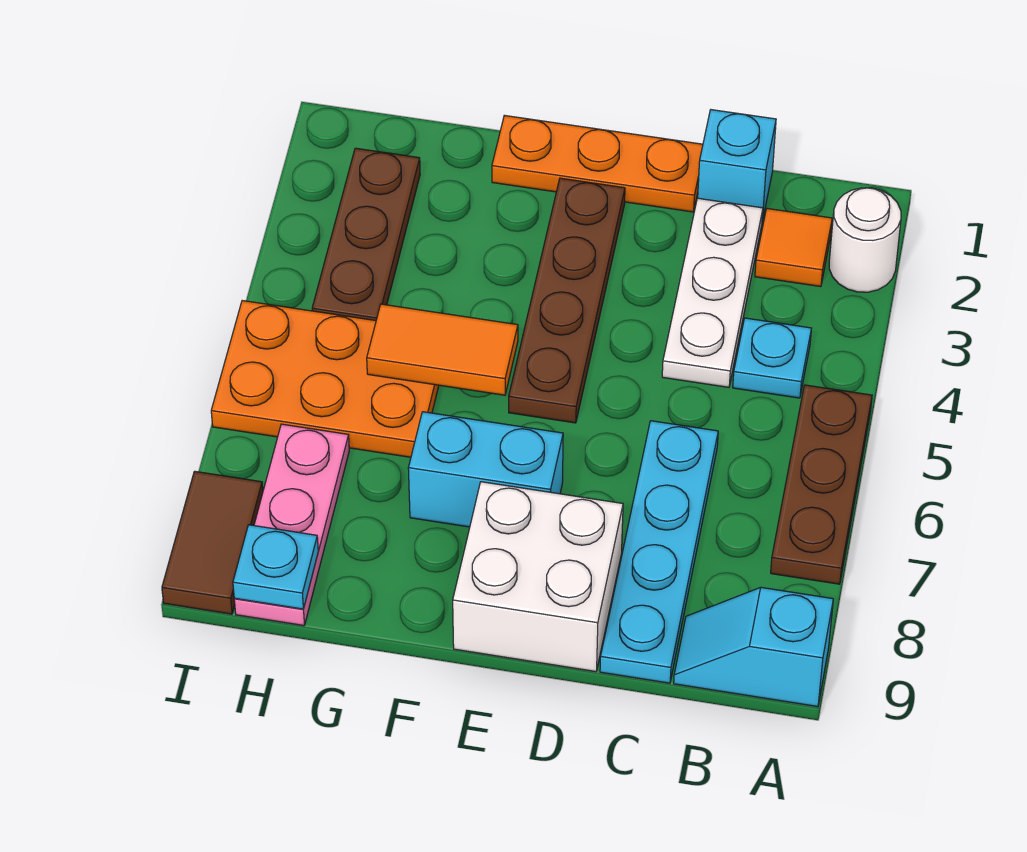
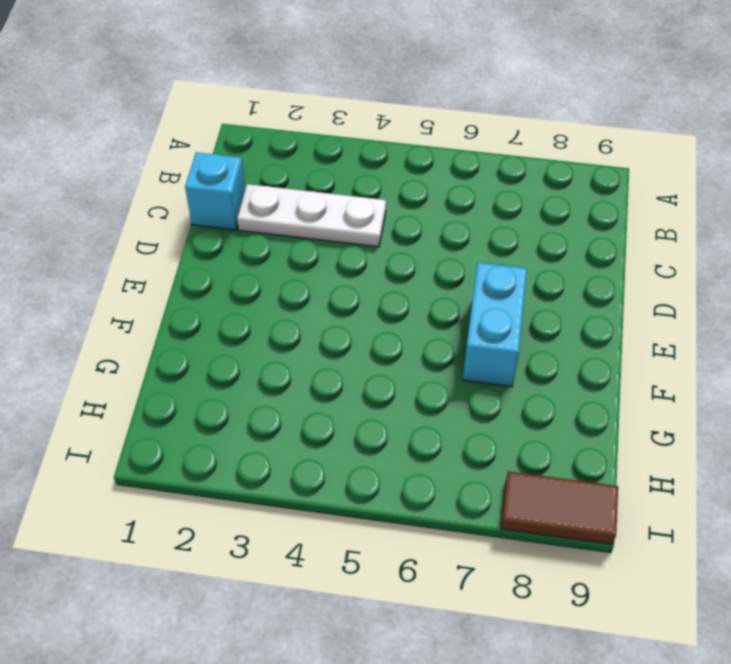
none -> white round brick A2 level 1
none -> brown plate A5:A7 level 1
none -> cyan slope A9:B9 level 1 top A

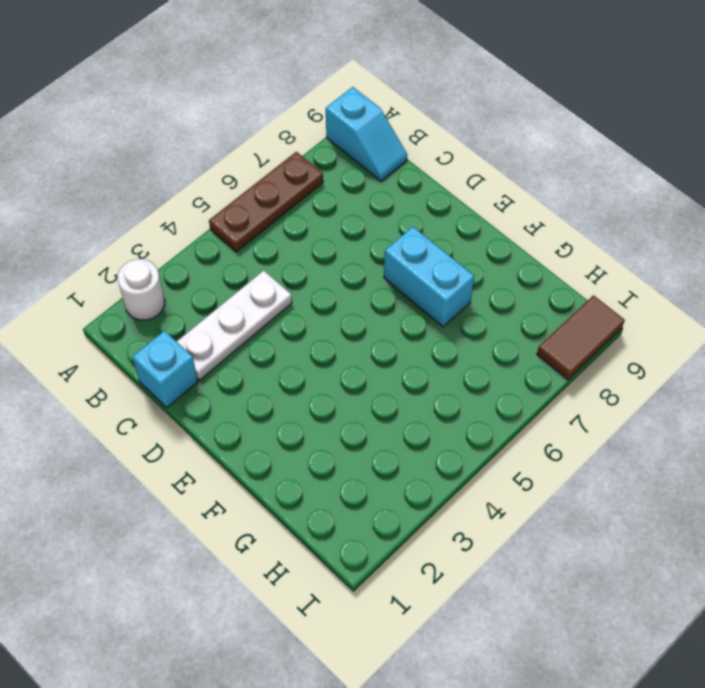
none -> orange tile B2 level 1
none -> cyan plate B4 level 1
none -> cyan plate C6:C9 level 1

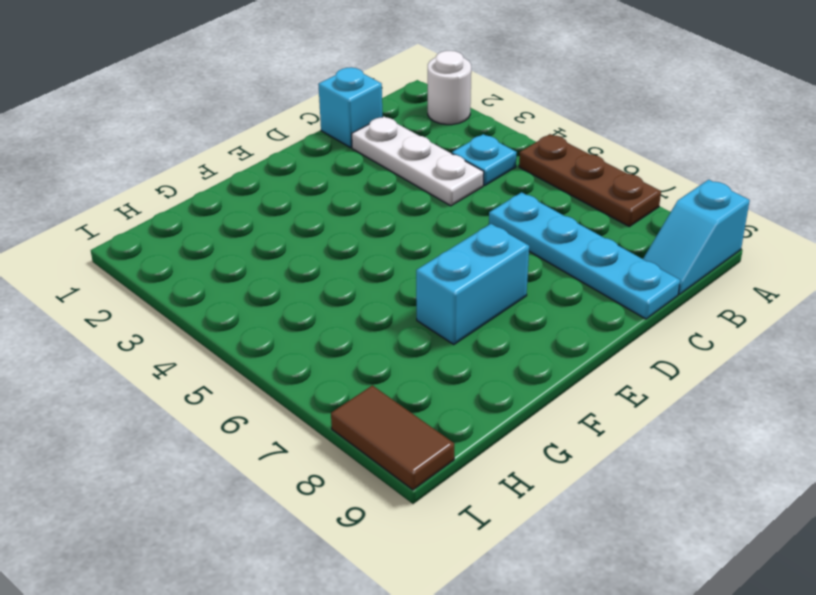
none -> orange tile B2 level 1
none -> orange plate D1:F1 level 1
none -> white brick D8:E9 level 1

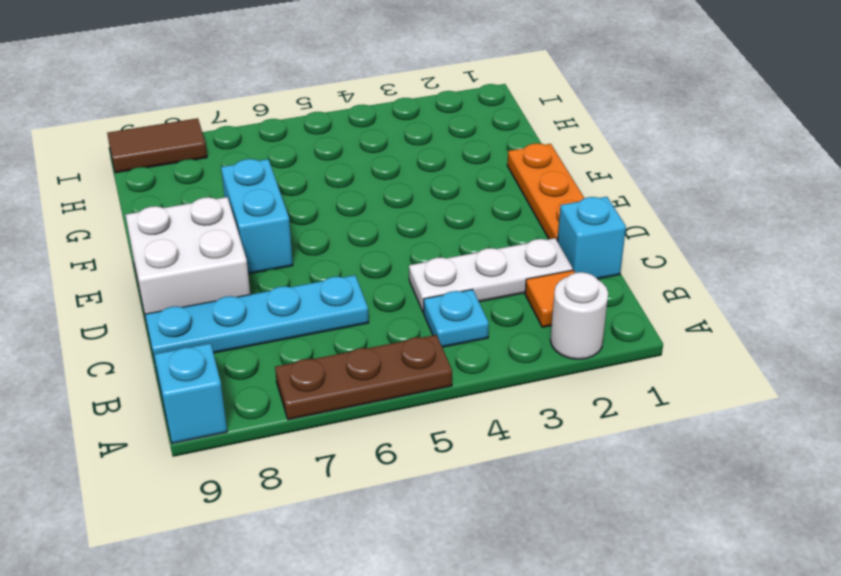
none -> brown plate E2:E5 level 1
none -> orange plate G5:I6 level 1
none -> brown plate H2:H4 level 1

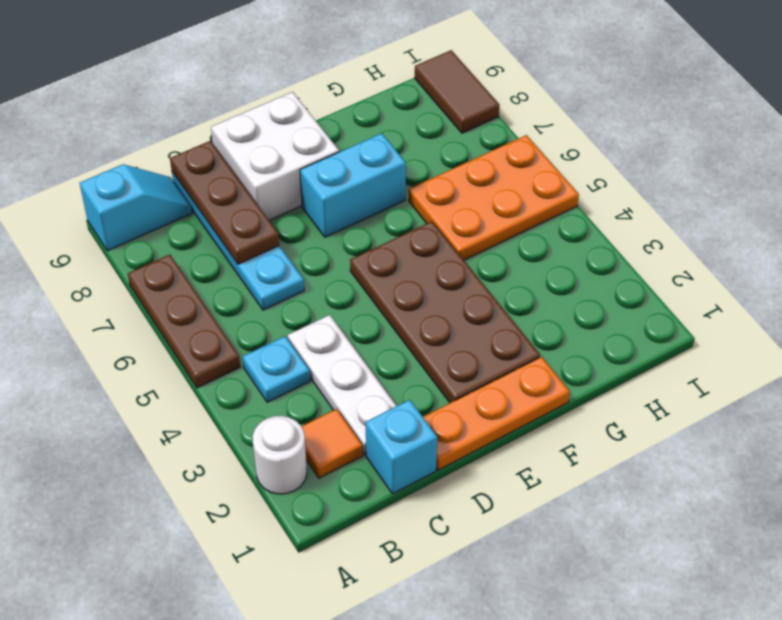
brown plate C7:C9 level 2 -> brown plate H2:H4 level 1
brown plate E2:F5 level 1 -> brown plate E2:E5 level 1
none -> pink plate H7:H9 level 1
none -> orange tile F5:G5 level 2
none -> cyan plate H9 level 2

